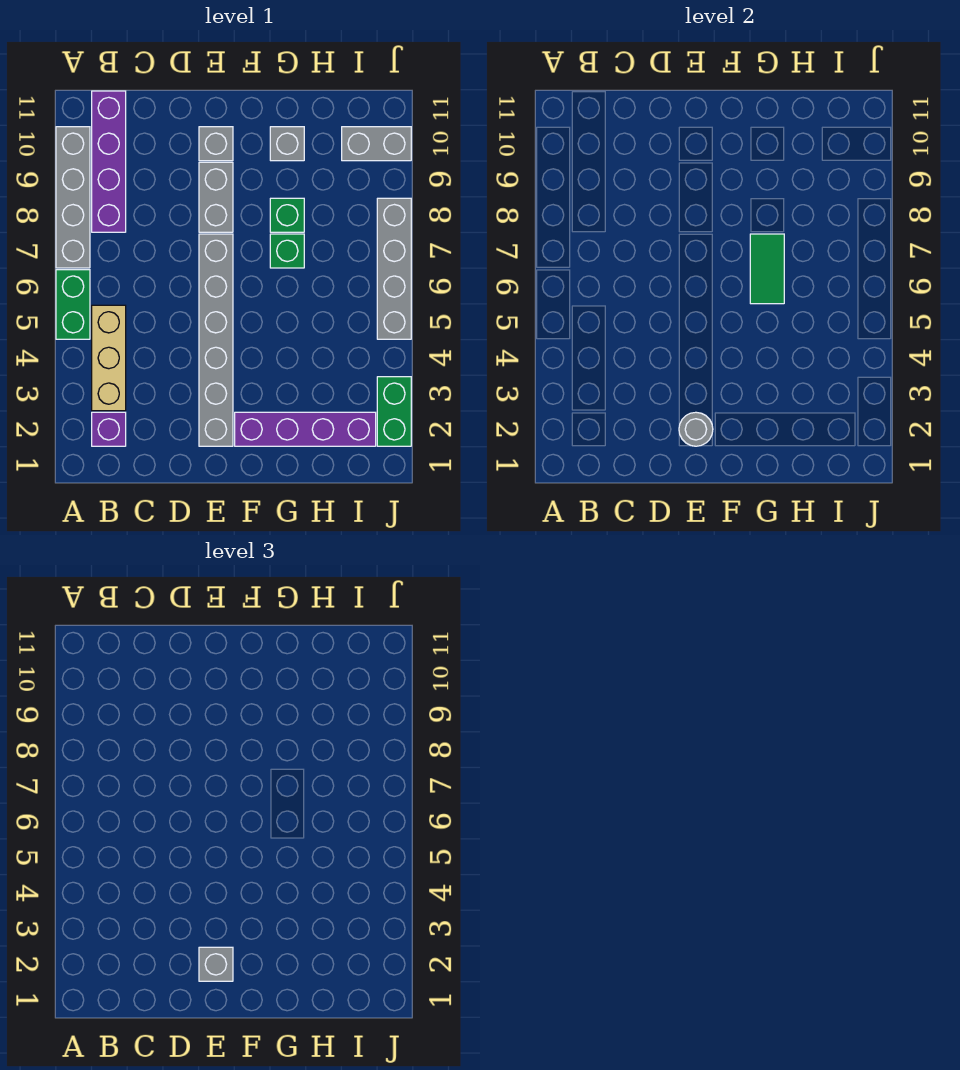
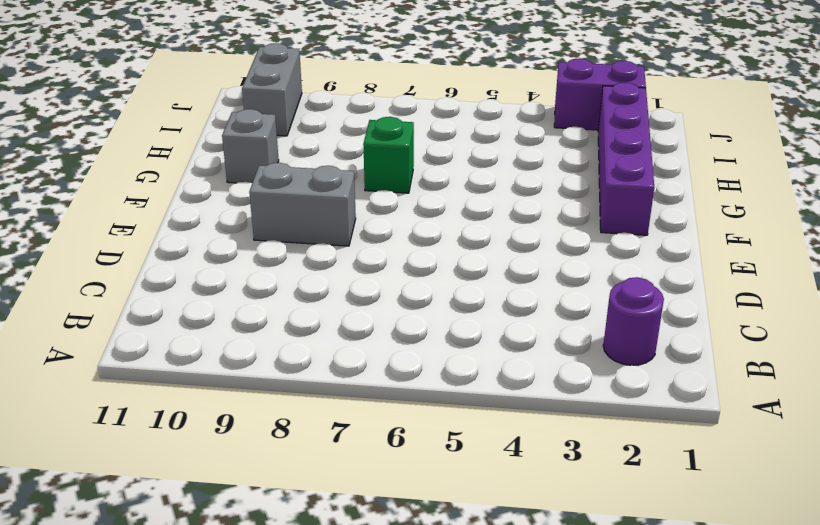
purple round brick B2 level 1 -> purple brick B2 level 1
purple brick J2:J3 level 1 -> green brick J2:J3 level 1
none -> green brick A5:A6 level 1
none -> grey brick A7:A10 level 1
none -> tan brick B3:B5 level 1

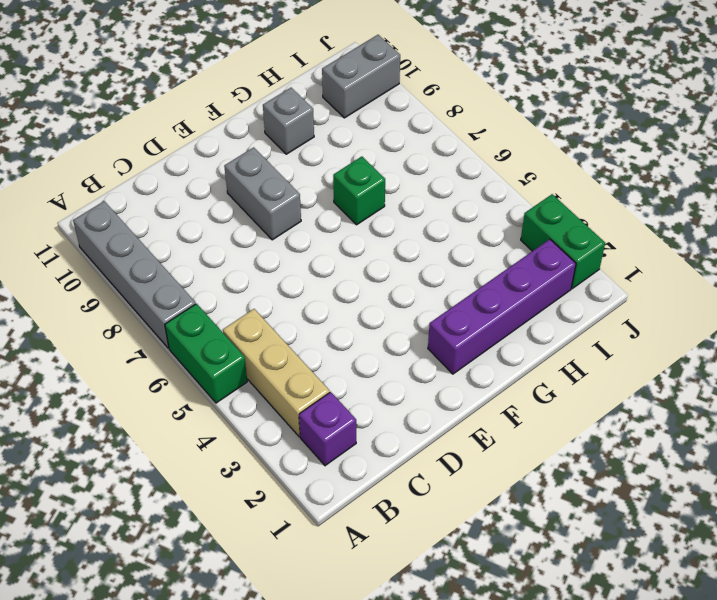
none -> purple brick B8:B11 level 1
none -> grey brick E2:E7 level 1
none -> grey brick E10 level 1

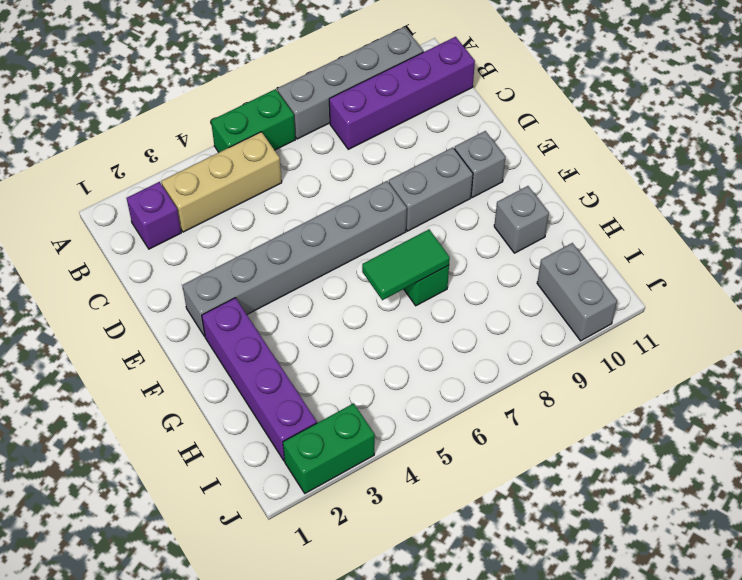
none -> green brick G8 level 1
none -> grey brick J5:J8 level 1
none -> grey round brick E2 level 2

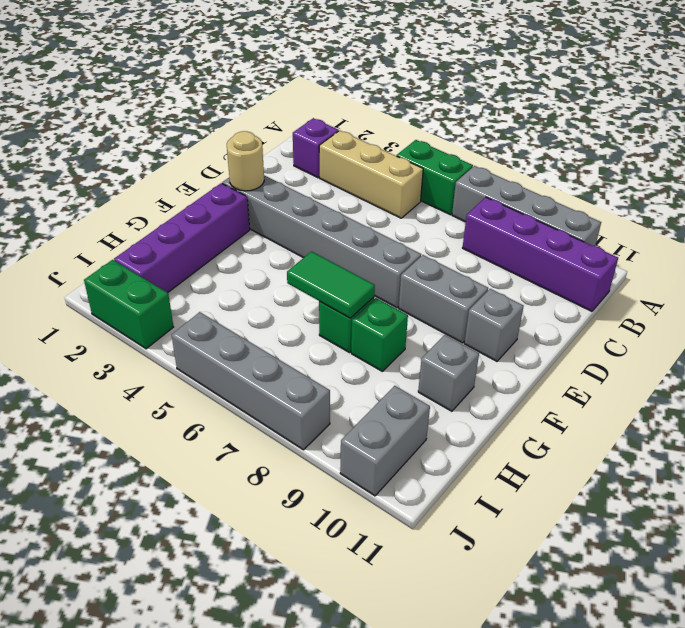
tan round brick E2 level 2 -> grey round brick E2 level 2
none -> grey brick E2 level 3

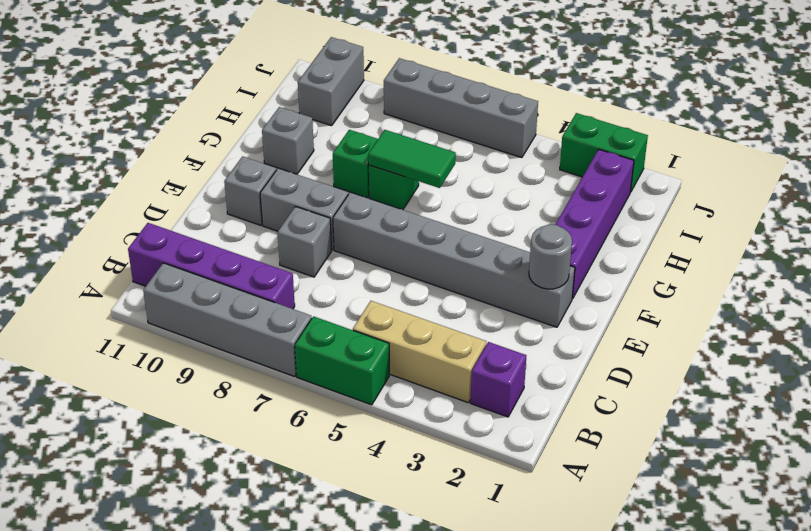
grey brick D8 level 1 -> grey brick E2 level 3

